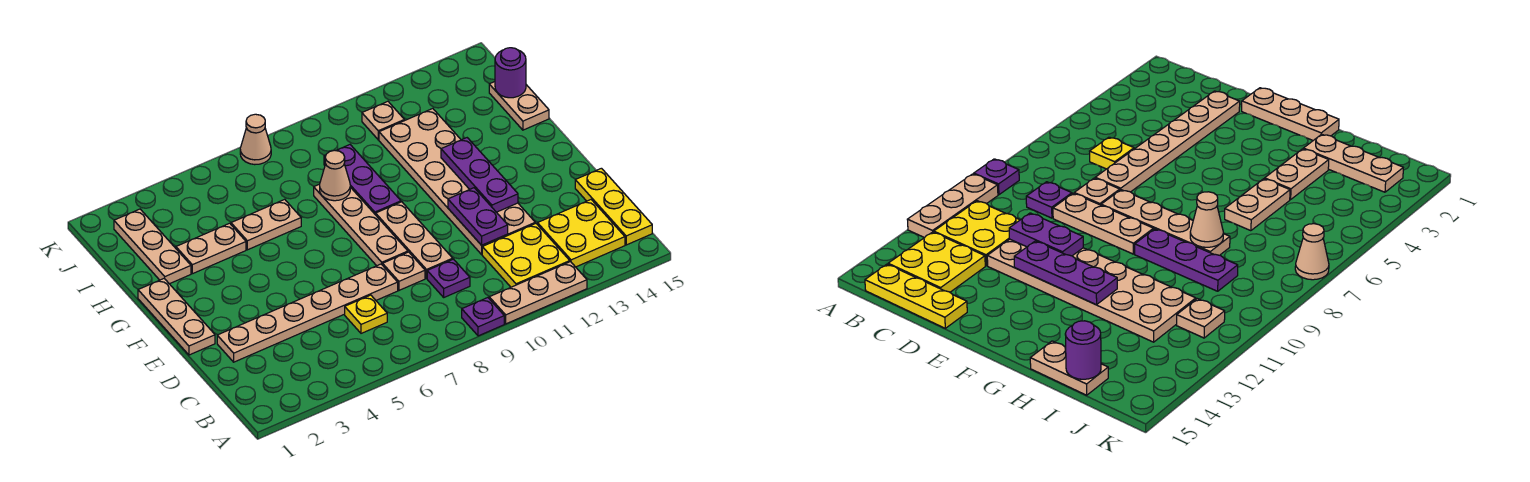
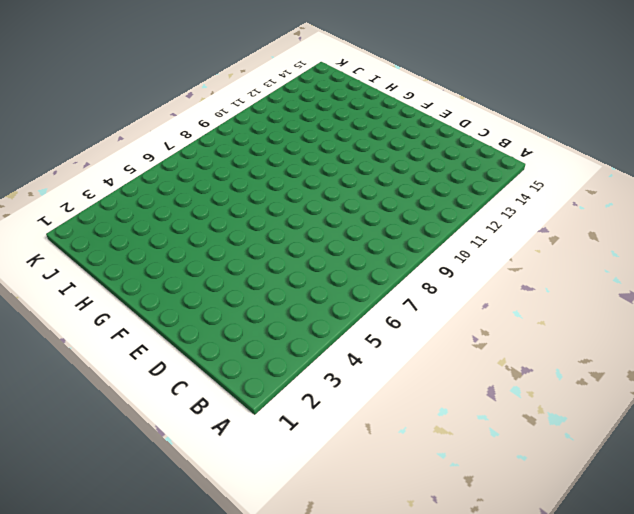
none -> purple plate A9 level 1
none -> tan plate A10:A12 level 1
none -> yellow plate B11:C12 level 1

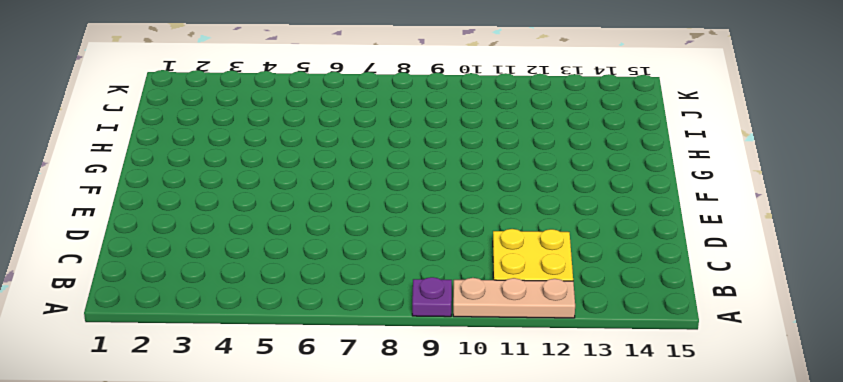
none -> yellow plate B13:C14 level 1
none -> yellow plate B15:D15 level 1
none -> yellow plate C6 level 1

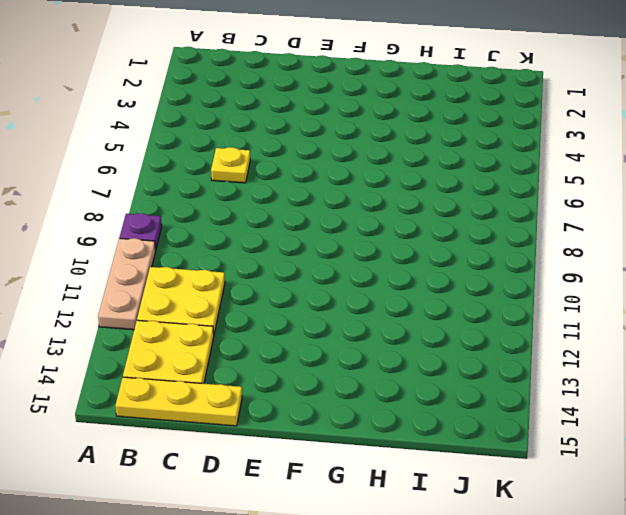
none -> purple plate C9 level 1
none -> tan plate D2:D7 level 1
none -> tan plate D8 level 1

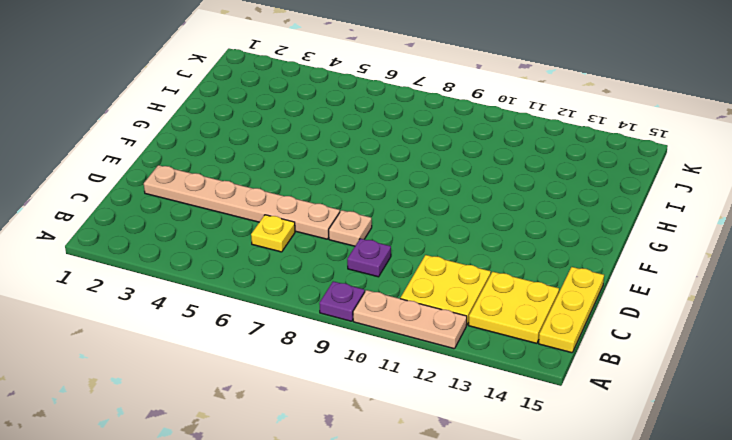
none -> tan plate D9:F9 level 1
none -> tan plate D11:I12 level 1
none -> tan plate E1:G1 level 1

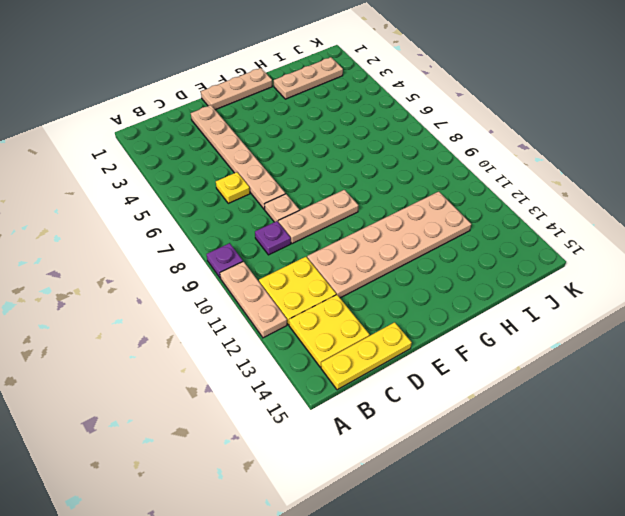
none -> tan plate E8:H8 level 1
none -> purple plate G9:I9 level 1
none -> tan plate H3:H4 level 1

